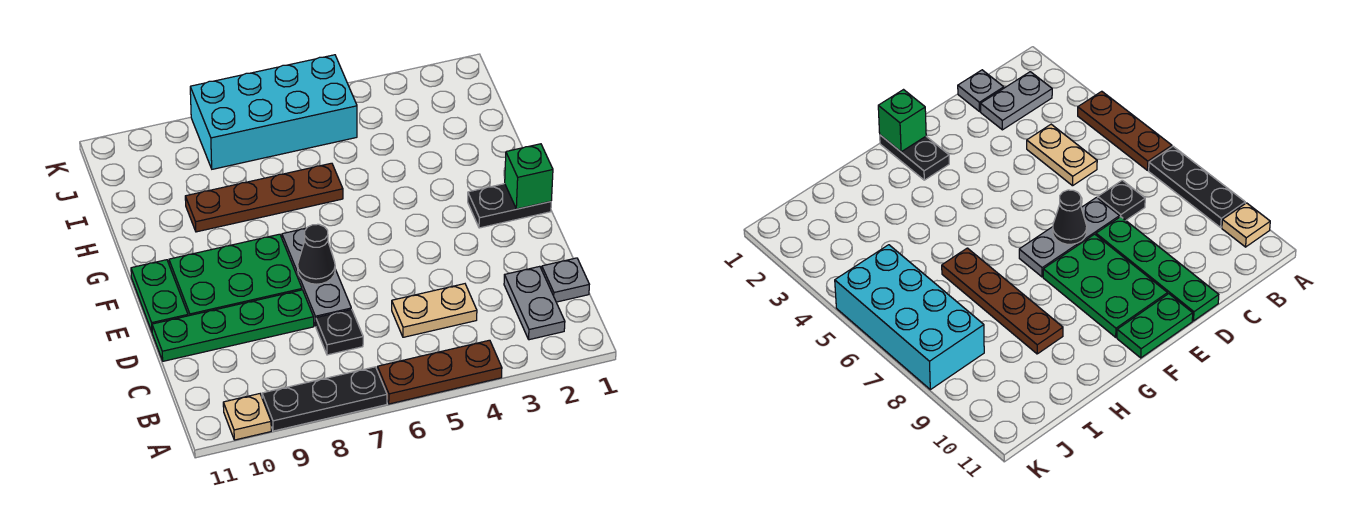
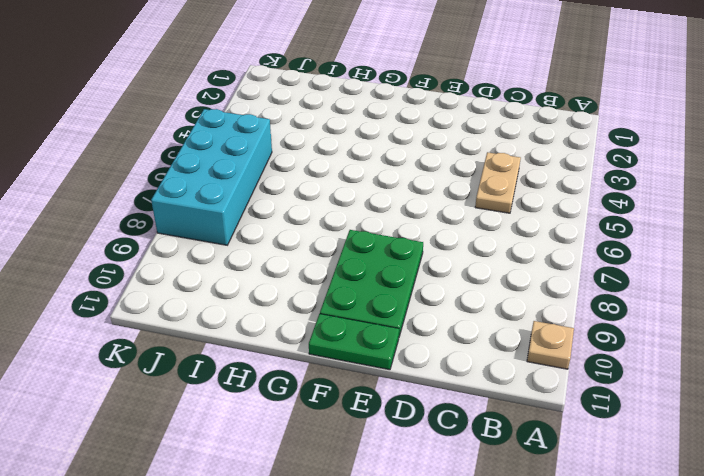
none -> brown plate A4:A6 level 1
none -> black plate A7:A9 level 1
none -> grey plate B2:C2 level 1

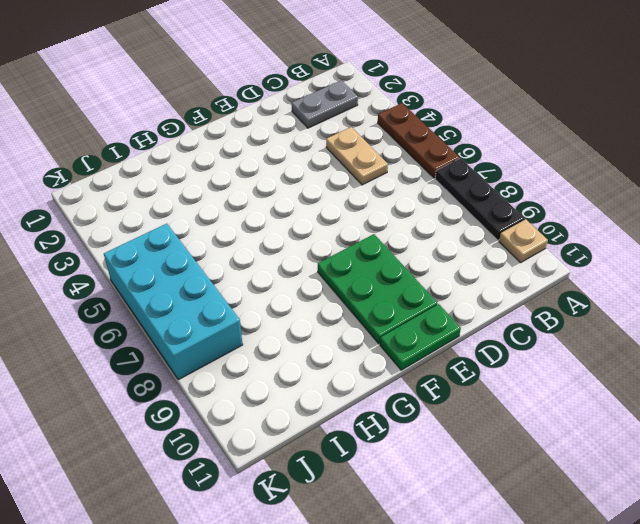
none -> grey plate C1 level 1
none -> black plate C7 level 1
none -> grey plate D7:F7 level 1

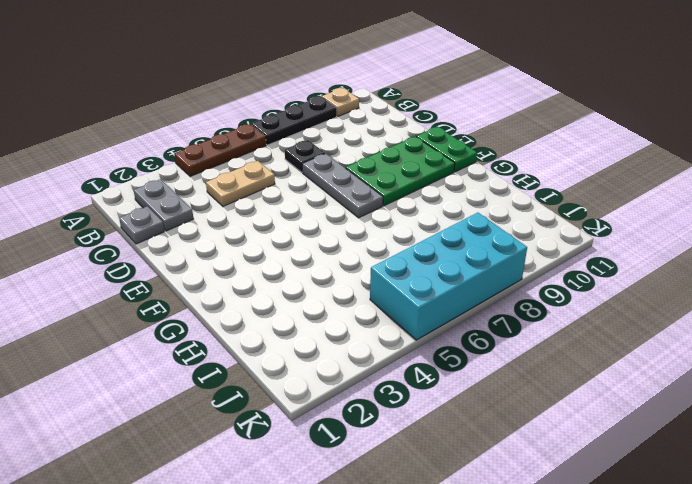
none -> green plate D8:D11 level 1
none -> black plate F1:F2 level 1
none -> brown plate H6:H9 level 1

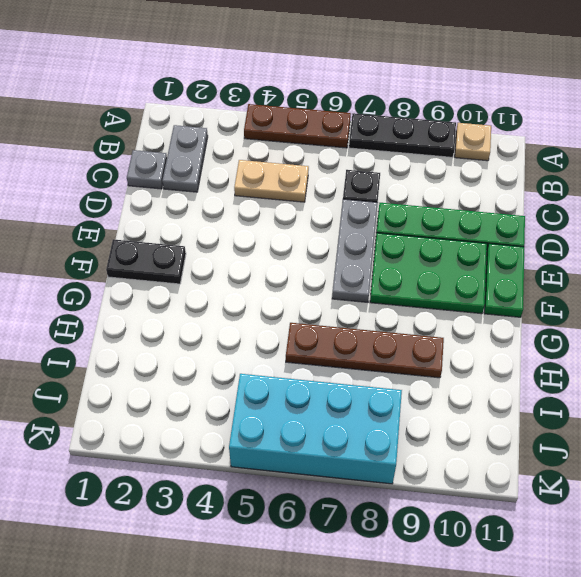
none -> black cone E7 level 2
none -> green brick F1 level 2

